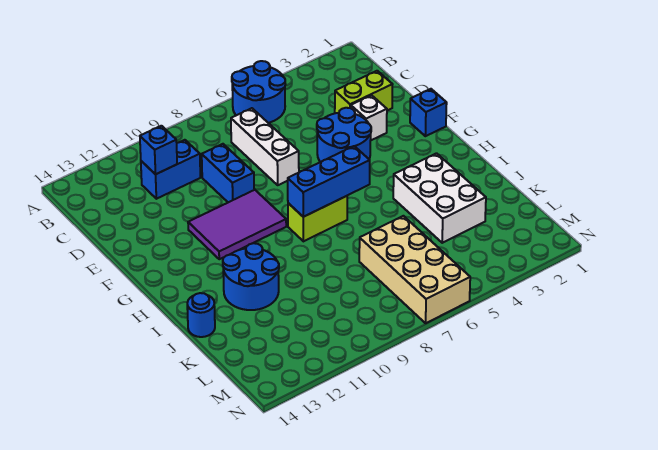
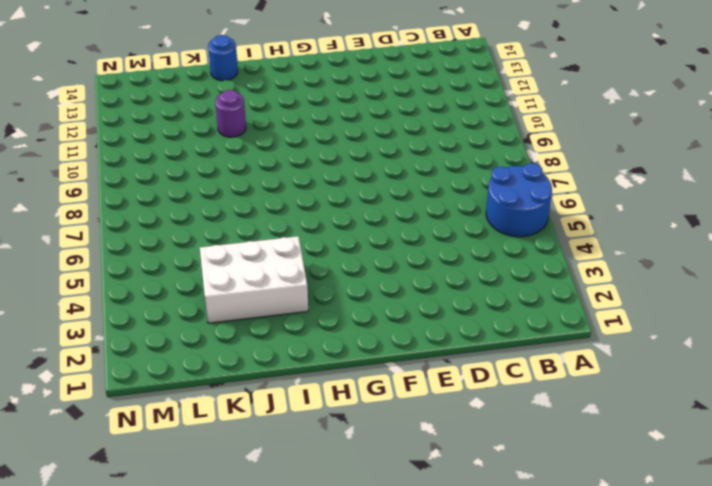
purple round brick J11 level 1 -> blue round brick I11:J12 level 1
none -> white brick C7:E7 level 1
none -> blue brick C10:C11 level 1
none -> lime brick D2:D3 level 1

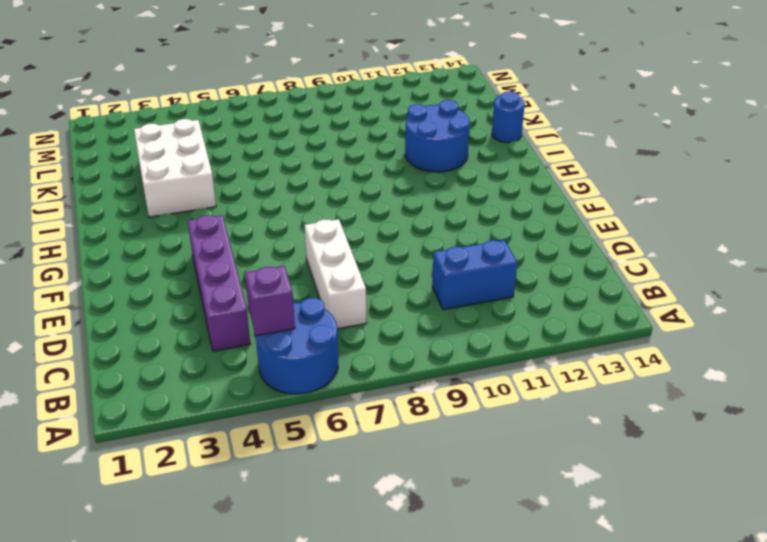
purple brick B5 level 2 -> none
purple brick C4:F4 level 1 -> blue round brick E4:F5 level 1
none -> lime brick D2:D3 level 1
none -> blue brick D9:E9 level 1
none -> white brick E3 level 1

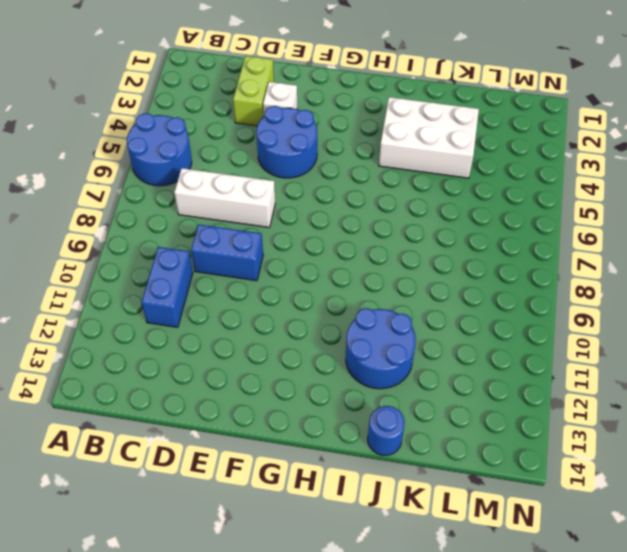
none -> blue brick F1 level 1
none -> purple tile F9:G11 level 1
none -> lime brick H7:H8 level 1

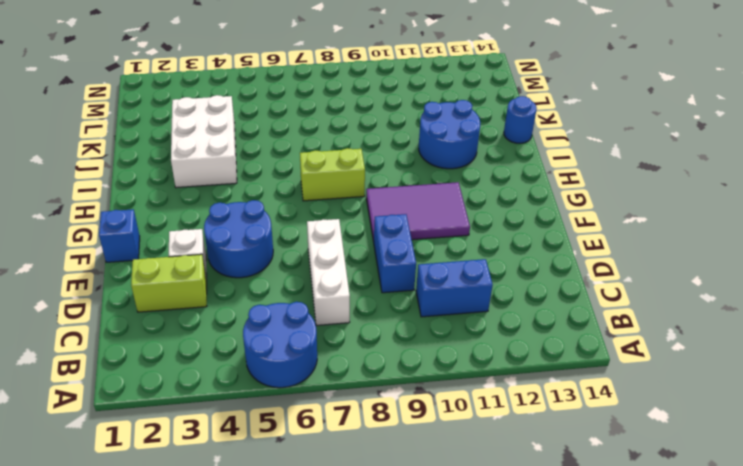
none -> tan brick K6:N7 level 1
none -> blue brick C11 level 2
none -> blue brick H6:H8 level 2

